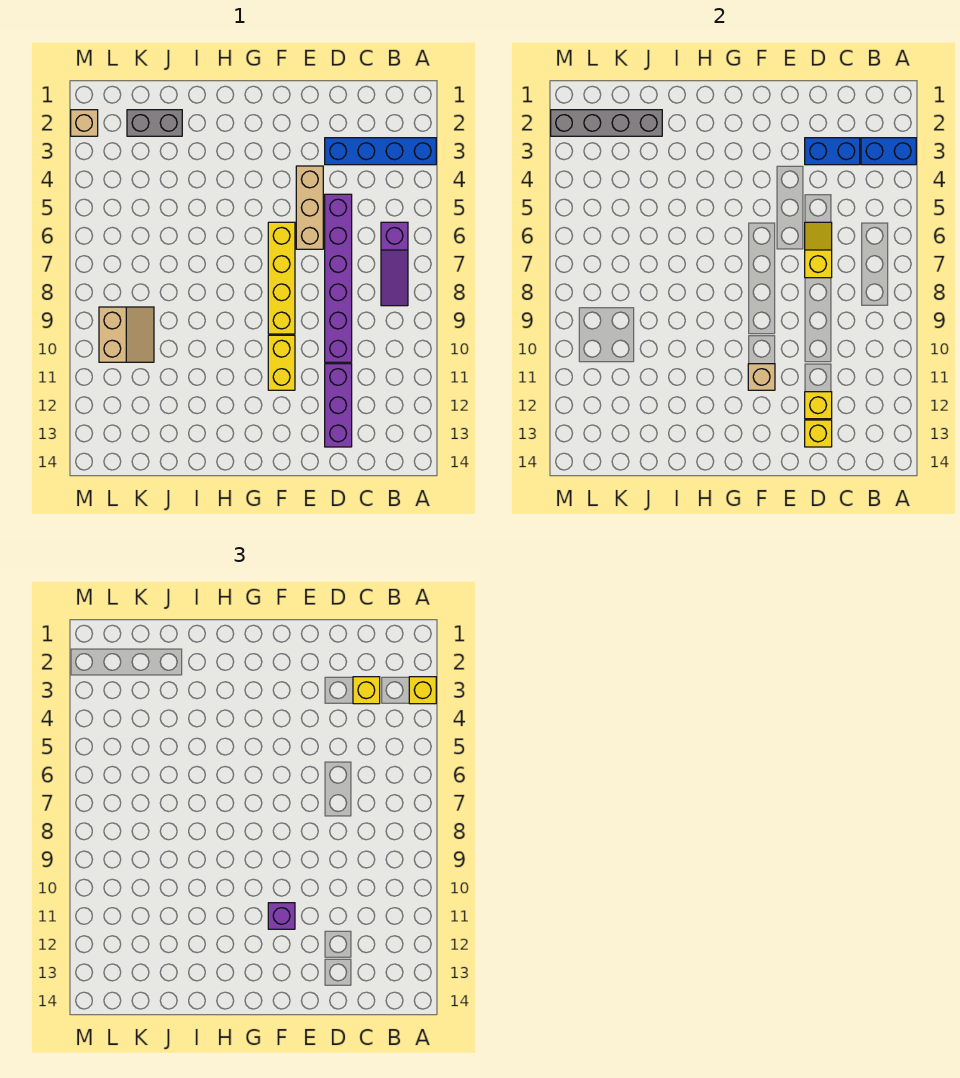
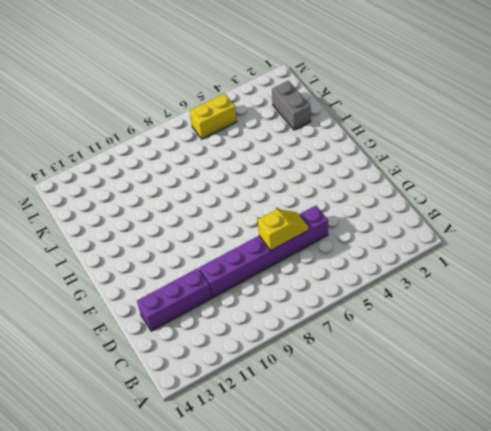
yellow brick L5:L6 level 1 -> yellow brick F10:F11 level 1
none -> blue brick A3:D3 level 1
none -> purple slope B6:B8 level 1 top 6
none -> tan brick E4:E6 level 1

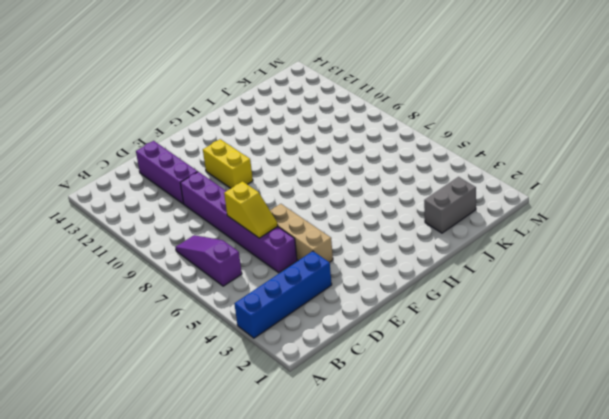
none -> yellow brick F6:F9 level 1
none -> tan slope K9:L10 level 1 top L
none -> tan brick M2 level 1

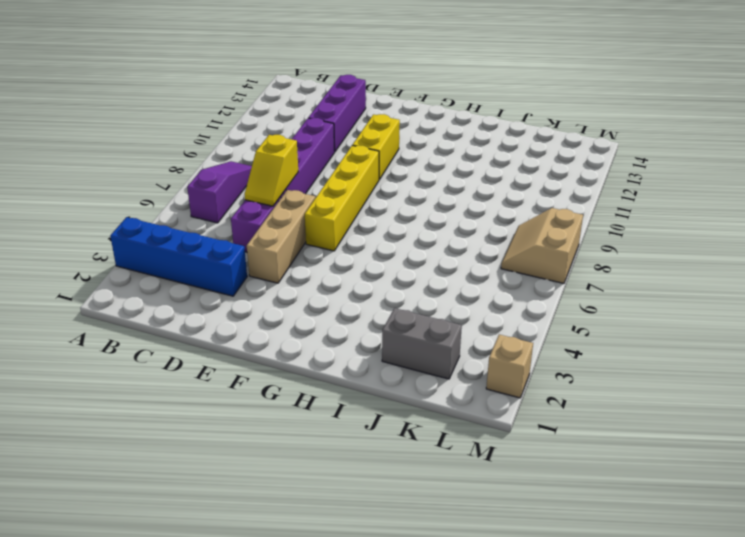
tan slope L7:M8 level 1 top M -> tan slope K9:L10 level 1 top L
none -> blue brick A3:B3 level 2
none -> blue brick C3:D3 level 2
none -> yellow brick D12 level 2

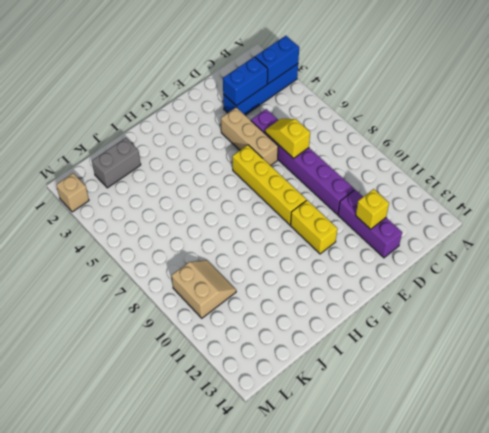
none -> purple slope B6:B8 level 1 top 6
none -> yellow brick D13 level 2
none -> tan brick F11 level 2

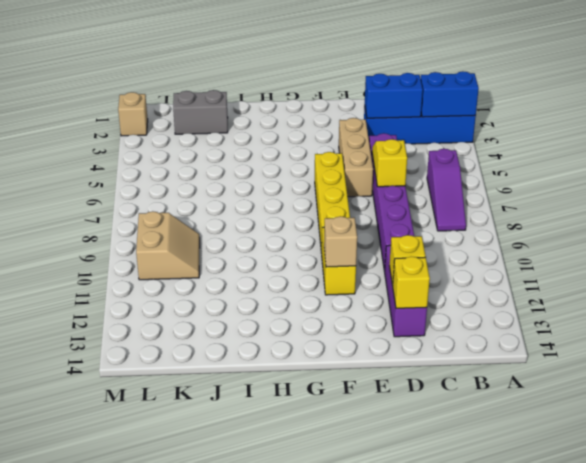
none -> grey brick J2:M2 level 2
none -> yellow brick A3 level 3
none -> yellow brick C3 level 3

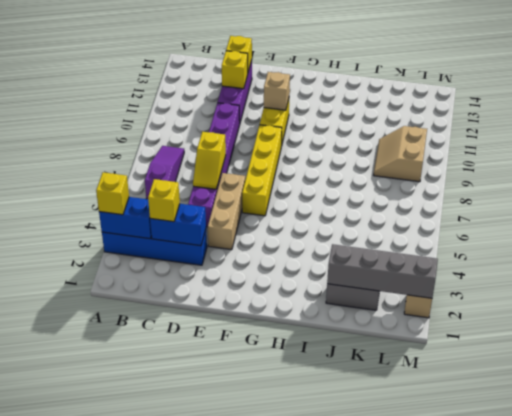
none -> purple brick F11 level 3

